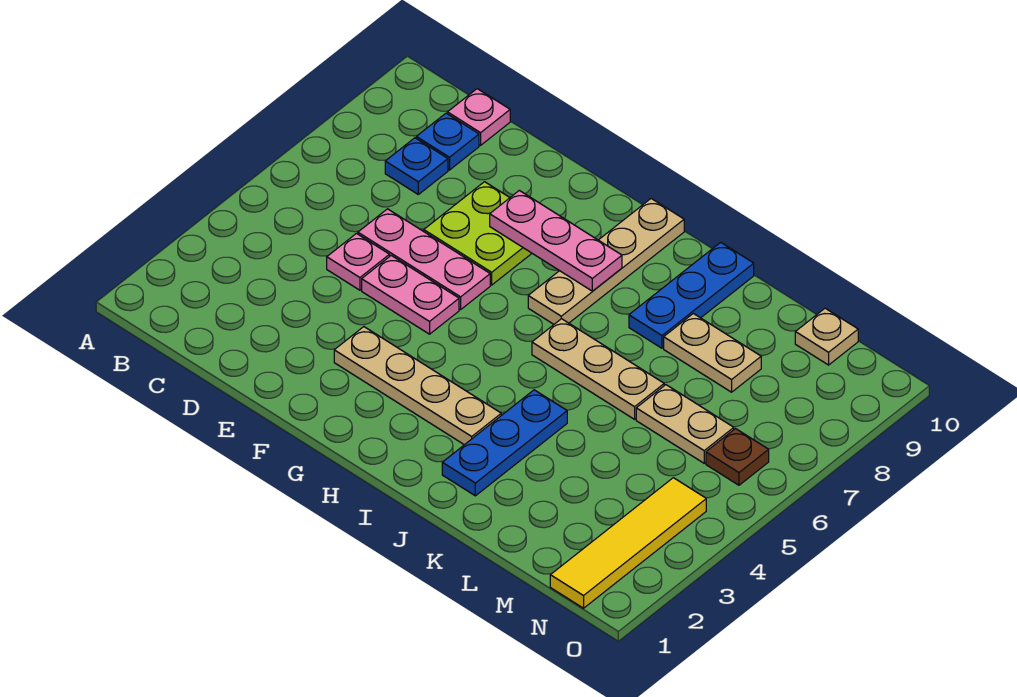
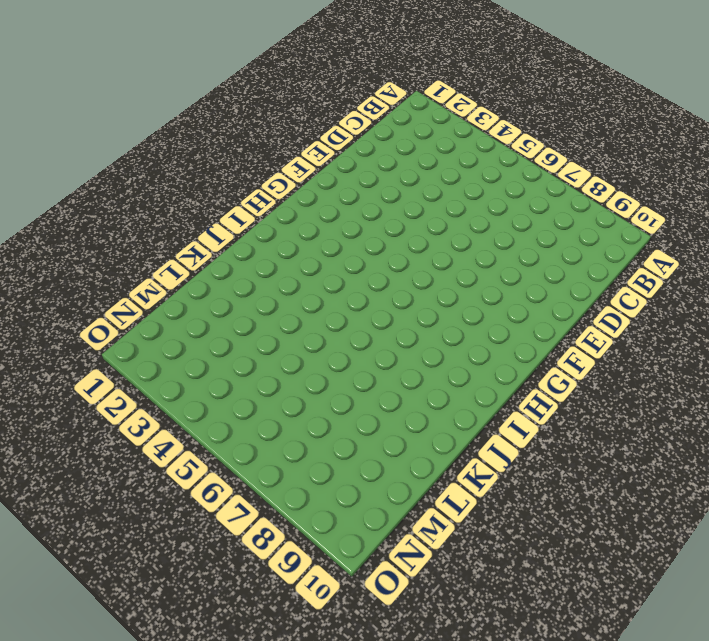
none -> blue plate C8 level 1
none -> blue plate C9 level 1
none -> pink plate C10 level 1

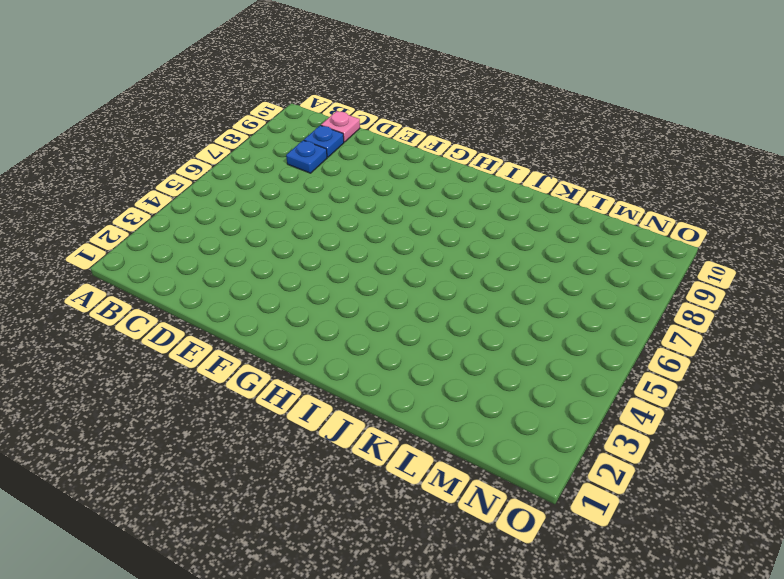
none -> pink plate D5 level 1
none -> pink plate D6:F6 level 1
none -> pink plate E5:F5 level 1

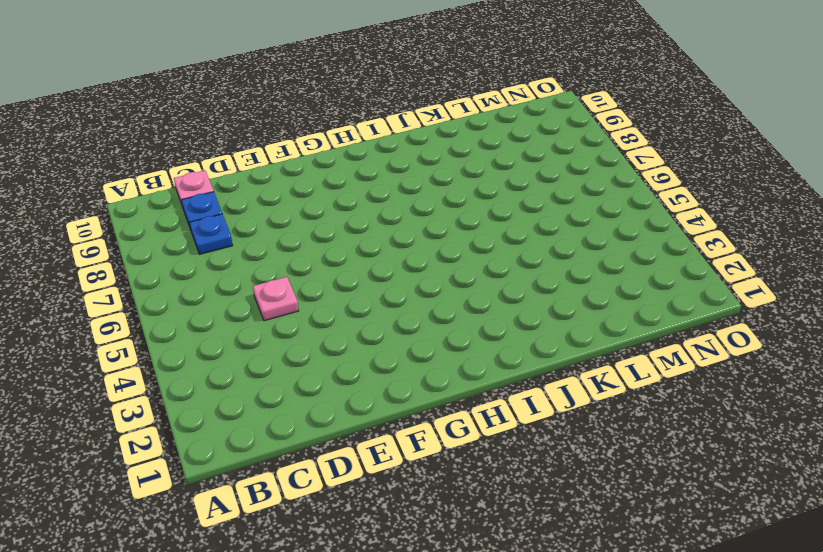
none -> pink plate D6:F6 level 1
none -> pink plate E5:F5 level 1
none -> lime plate E7:F8 level 1

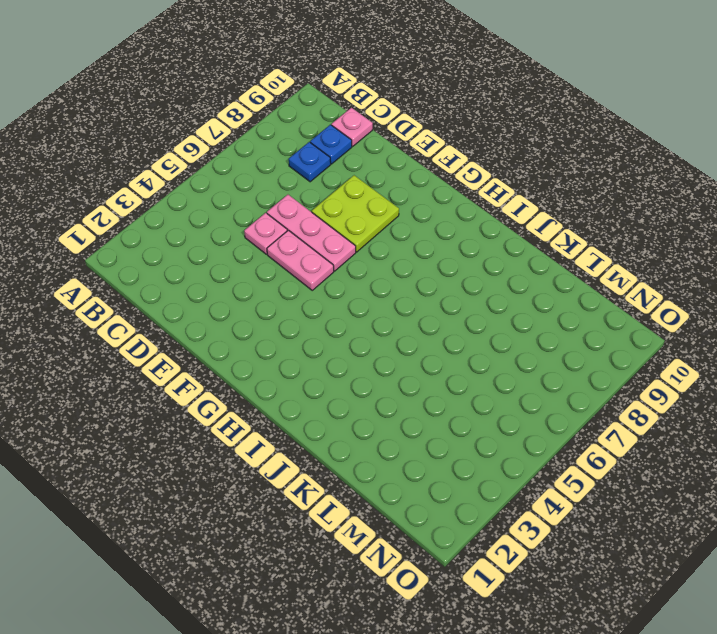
none -> tan plate F3:I3 level 1
none -> tan plate H7:H10 level 1
none -> tan plate I6:K6 level 1

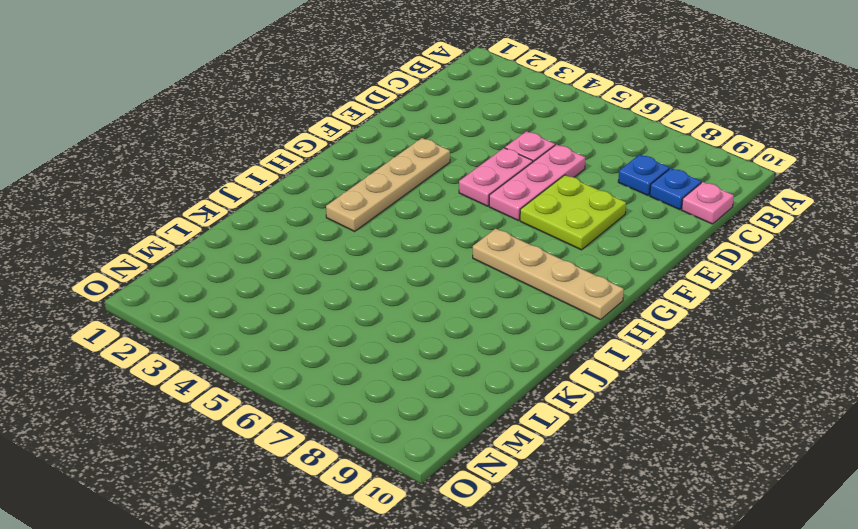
none -> tan plate I6:K6 level 1
none -> blue plate J2:J4 level 1
none -> blue plate J8:J10 level 1

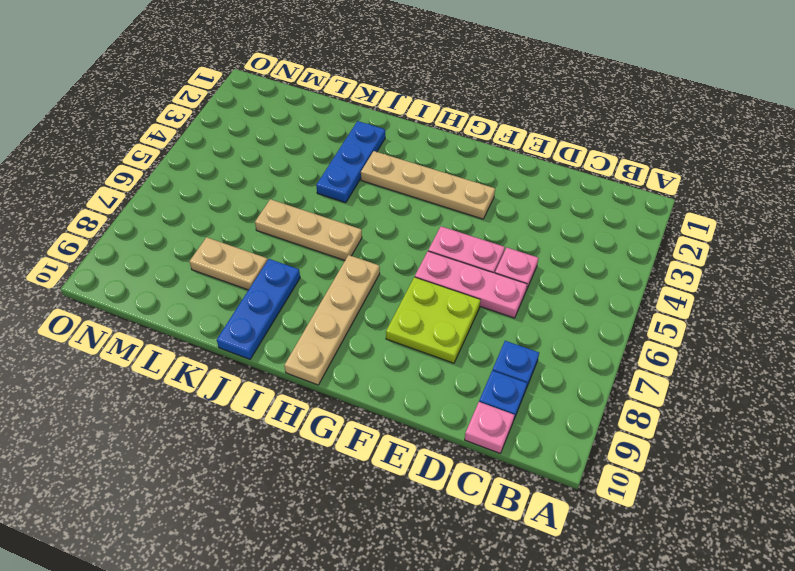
none -> tan plate L6:M6 level 1
none -> tan plate M10 level 1
none -> yellow tile N1:N4 level 1

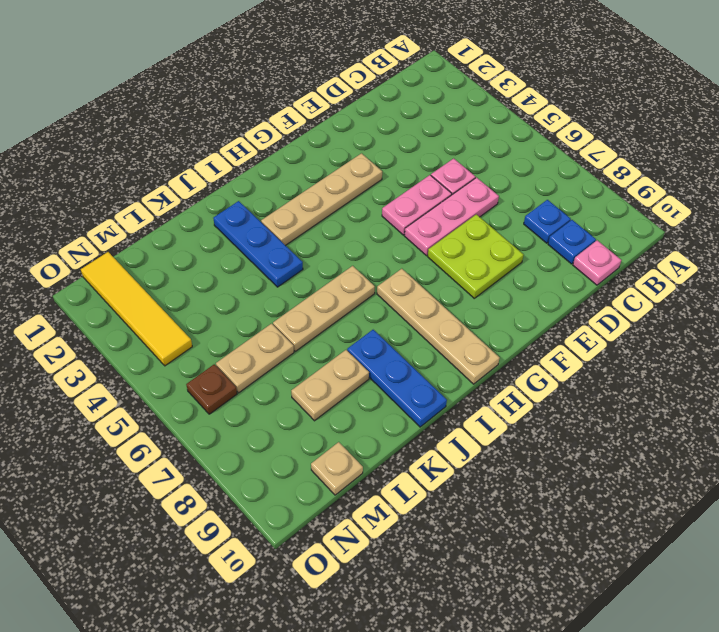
none -> pink plate F8:H8 level 2

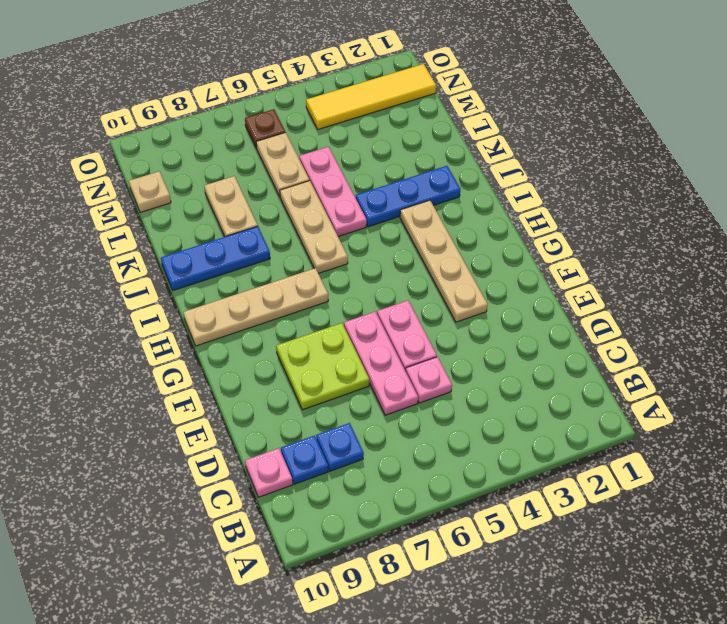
pink plate J5:L5 level 1 -> pink plate F8:H8 level 2

